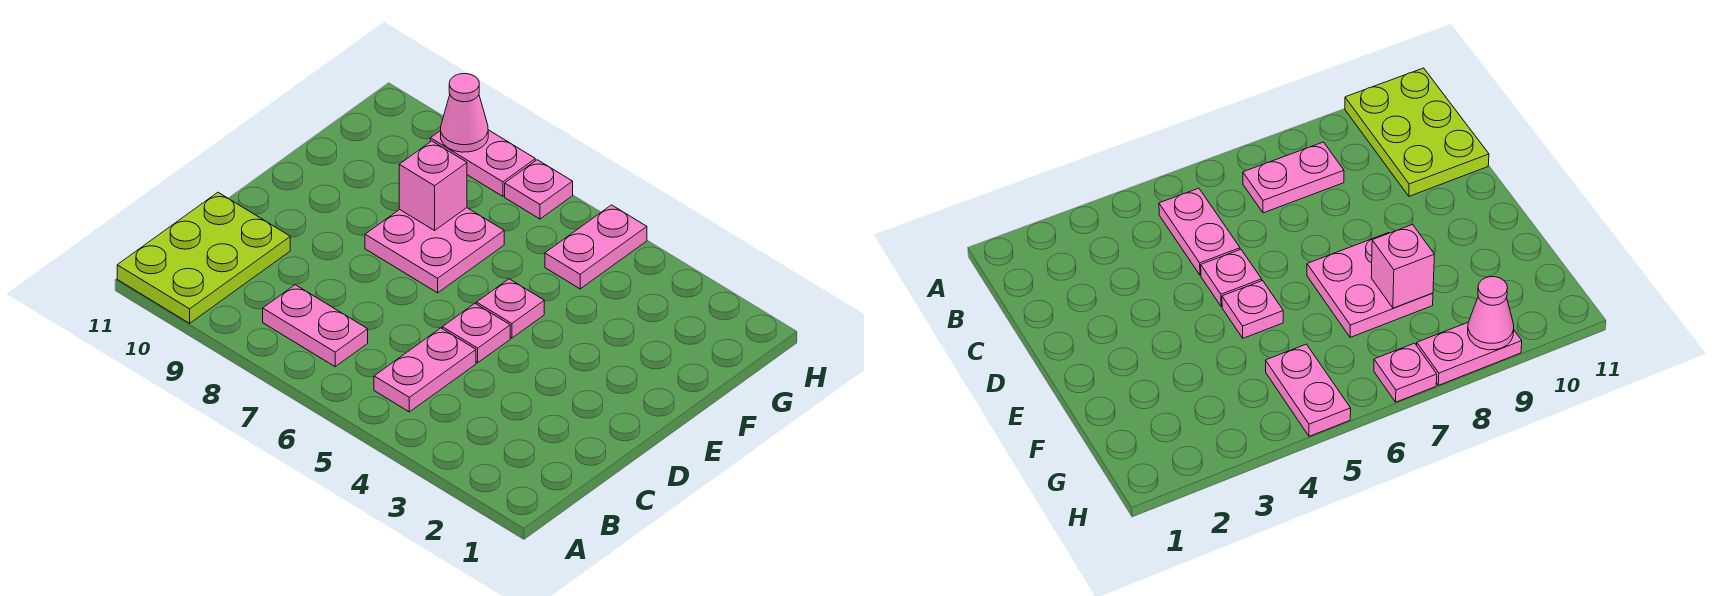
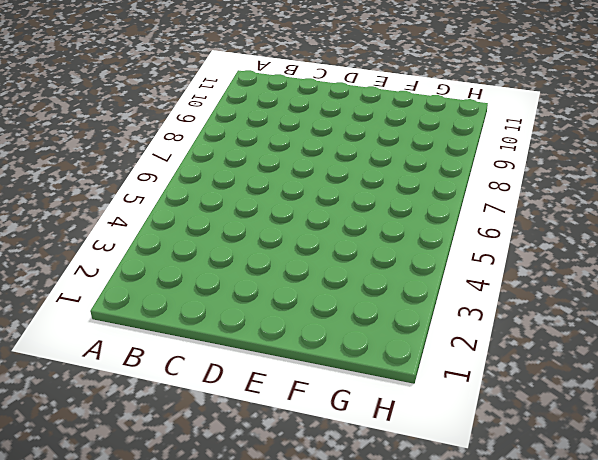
none -> lime plate A10:C11 level 1
none -> pink plate B5:C5 level 1

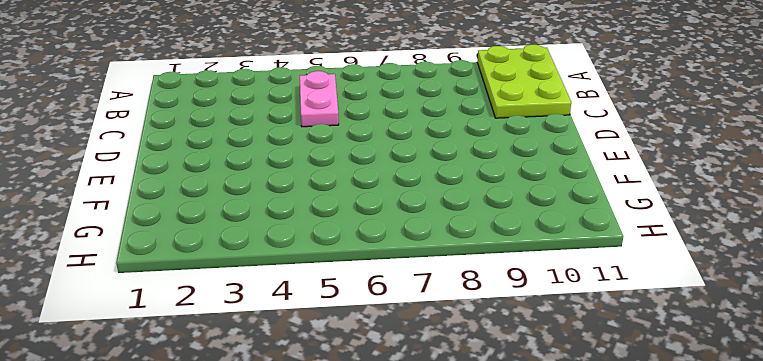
none -> pink plate B7:B8 level 1
none -> pink plate D5 level 1

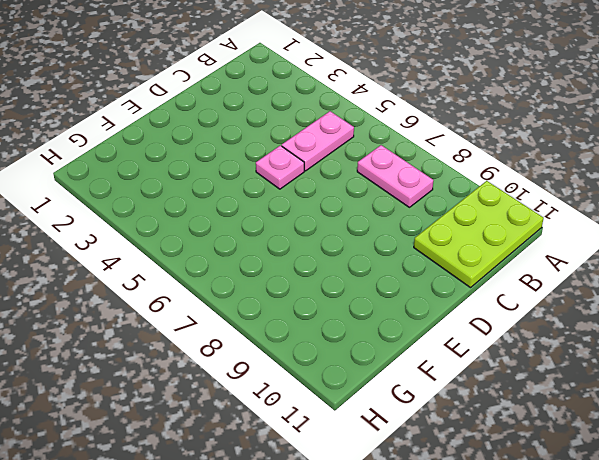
none -> pink plate E5 level 1
none -> pink plate E7:F8 level 1

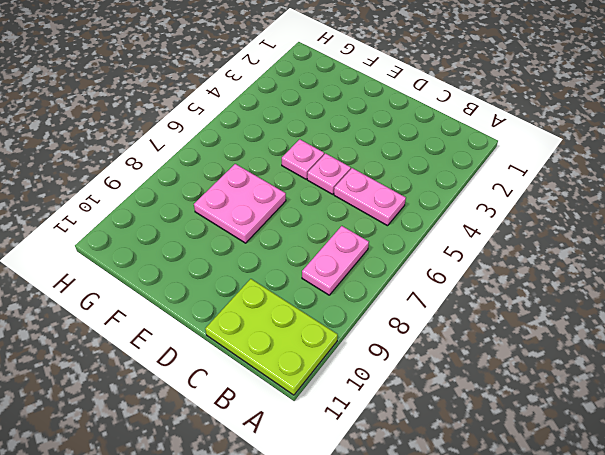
none -> pink plate G5:H5 level 1
none -> pink plate H7 level 1

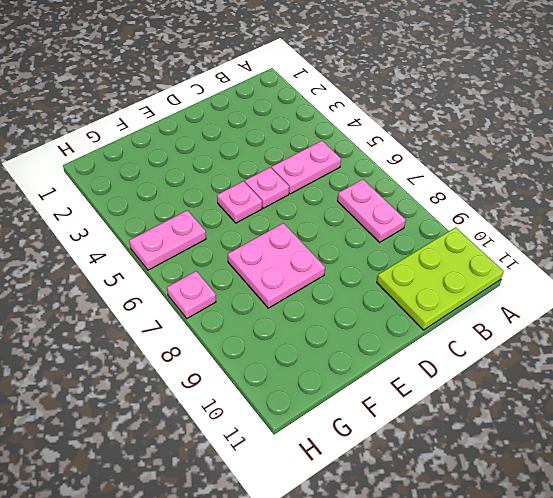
none -> pink plate H8:H9 level 1
none -> pink brick F8 level 2

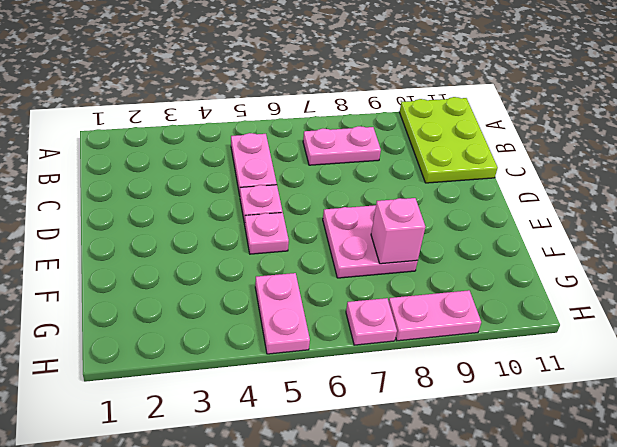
none -> pink cone H9 level 2

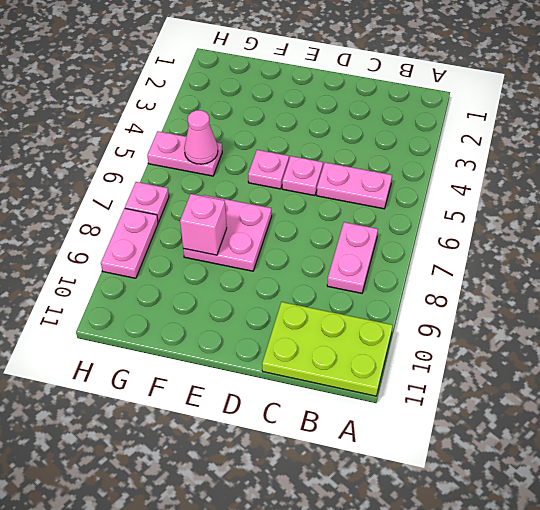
pink cone G5 level 2 -> pink cone H9 level 2

